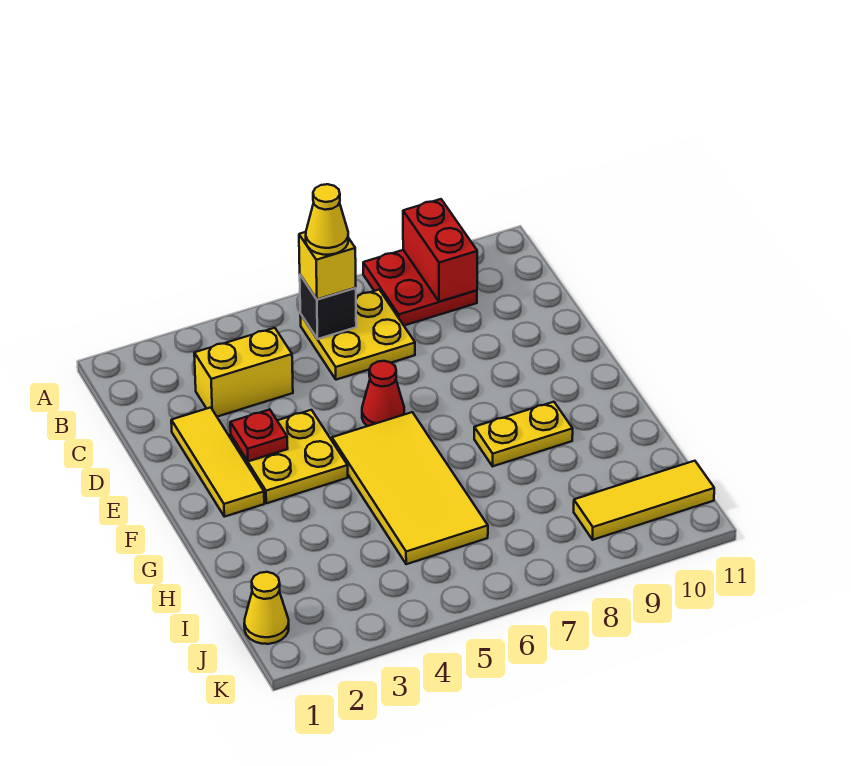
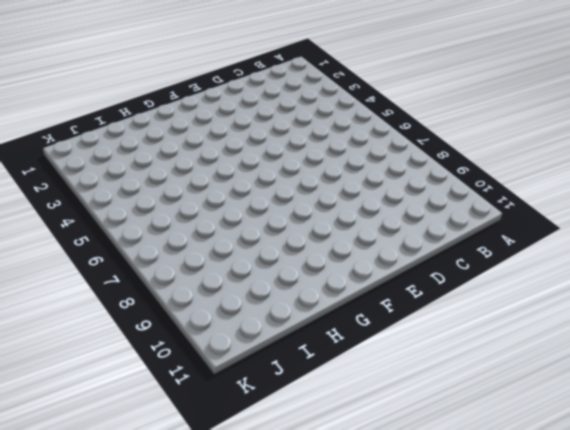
none -> red plate A8:B9 level 1
none -> yellow plate B6:C7 level 1
none -> yellow brick C3:C4 level 1

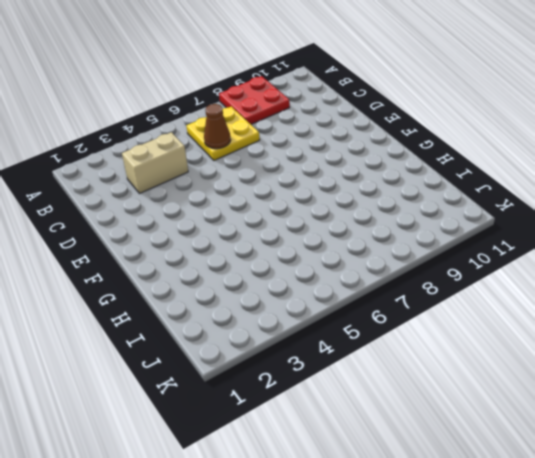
tan brick C3:C4 level 1 -> yellow brick C3:C4 level 1
brown cone C6 level 2 -> none
none -> yellow tile D2:F2 level 1
none -> yellow plate E3:F4 level 1
none -> red cone E6 level 1

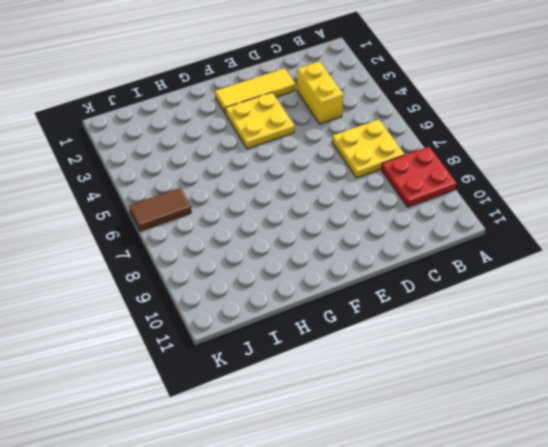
brown tile J6:K6 level 1 -> none
none -> red cone E6 level 1
none -> yellow tile F5:I6 level 1
none -> yellow plate G8:G9 level 1

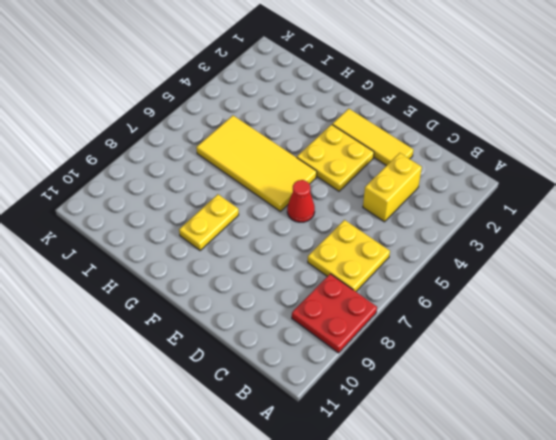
none -> yellow cone J1 level 1
none -> yellow tile J9:J11 level 1
none -> red brick A9:B9 level 2

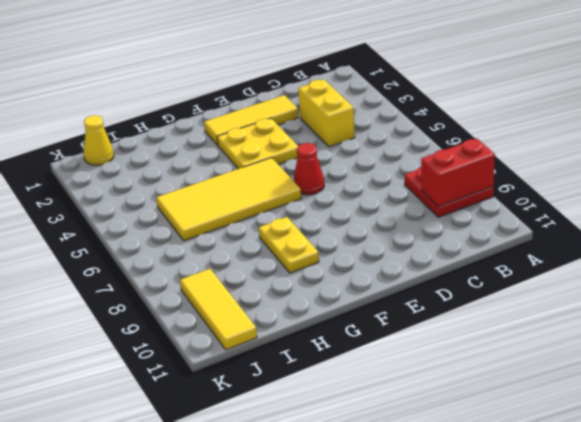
none -> yellow plate B6:C7 level 1
none -> black brick B6 level 2
none -> red plate E3 level 2

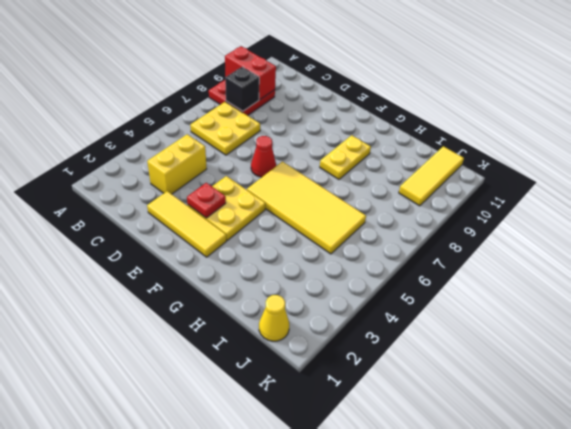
black brick B8 level 2 -> black brick B6 level 2
none -> yellow brick B6 level 3
none -> yellow cone B6 level 4

